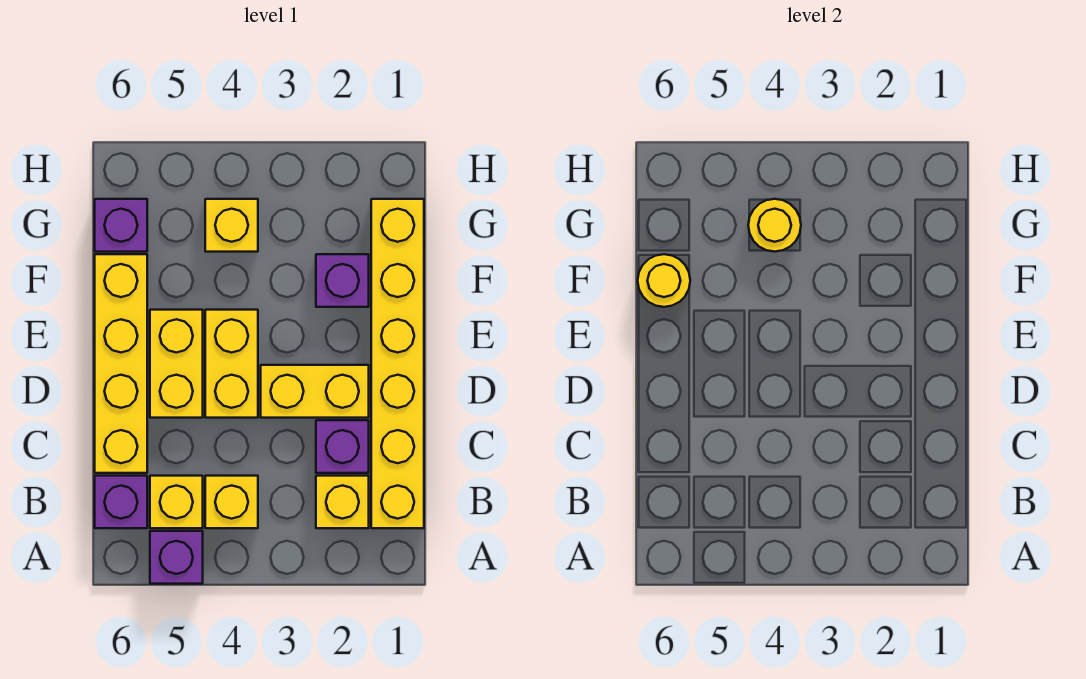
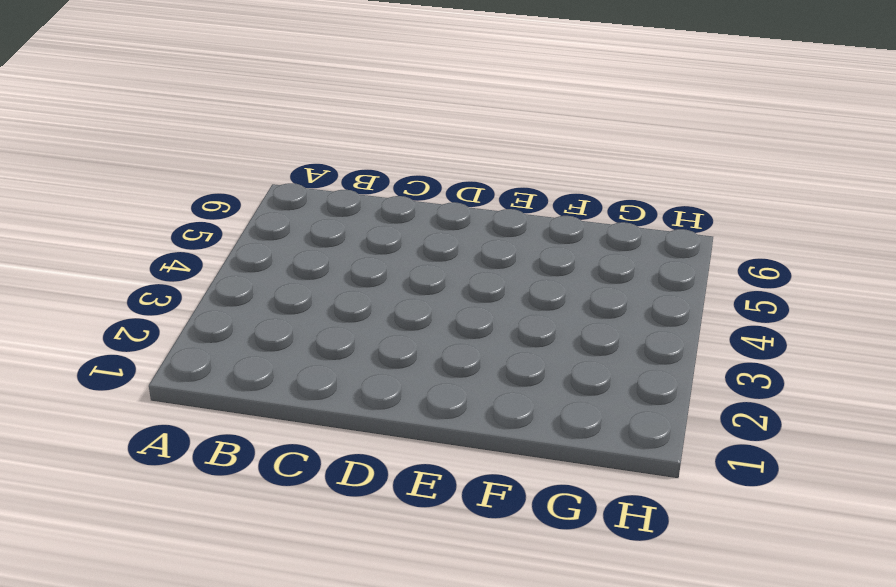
none -> purple brick A5 level 1
none -> yellow brick B1:G1 level 1
none -> yellow brick B2 level 1

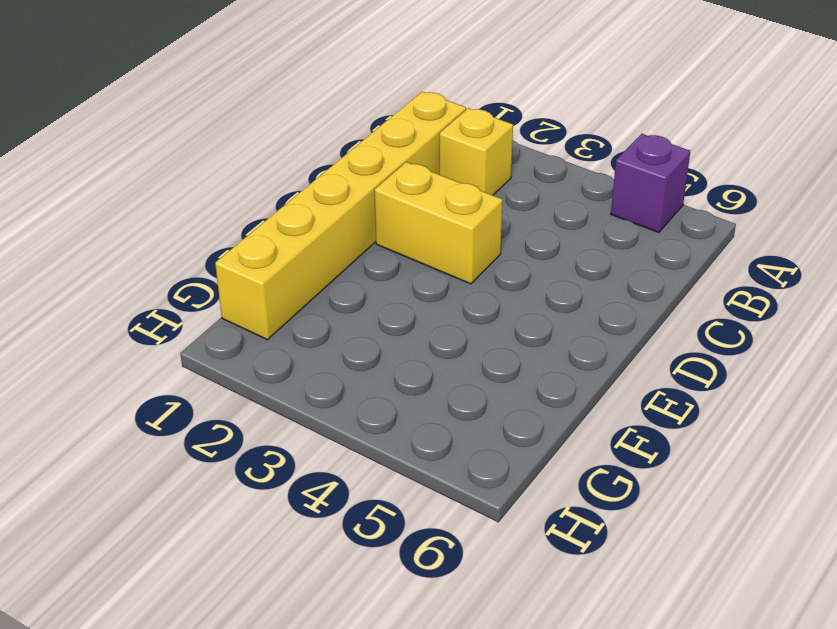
none -> yellow brick B4 level 1
none -> yellow brick B5 level 1
none -> purple brick B6 level 1

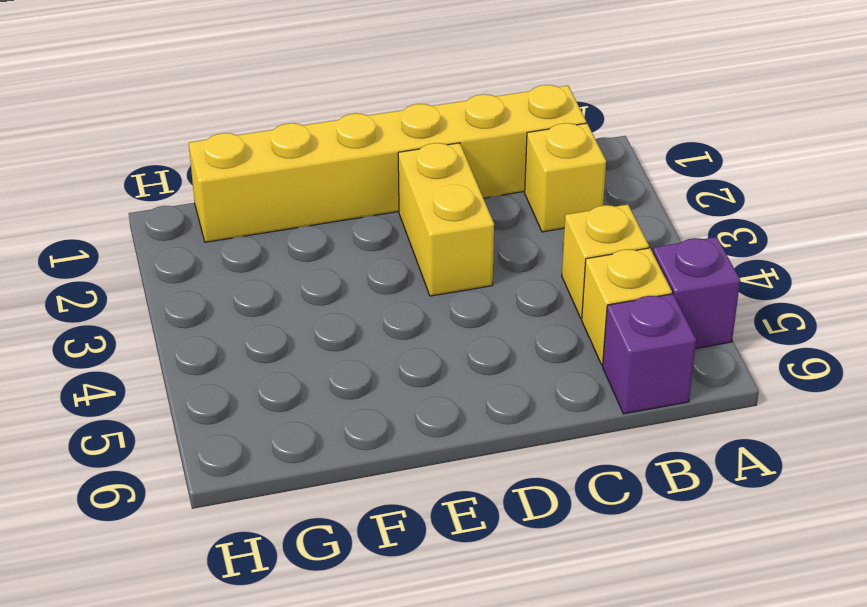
none -> purple brick C2 level 1
none -> yellow brick C6:F6 level 1
none -> yellow brick D4:E4 level 1

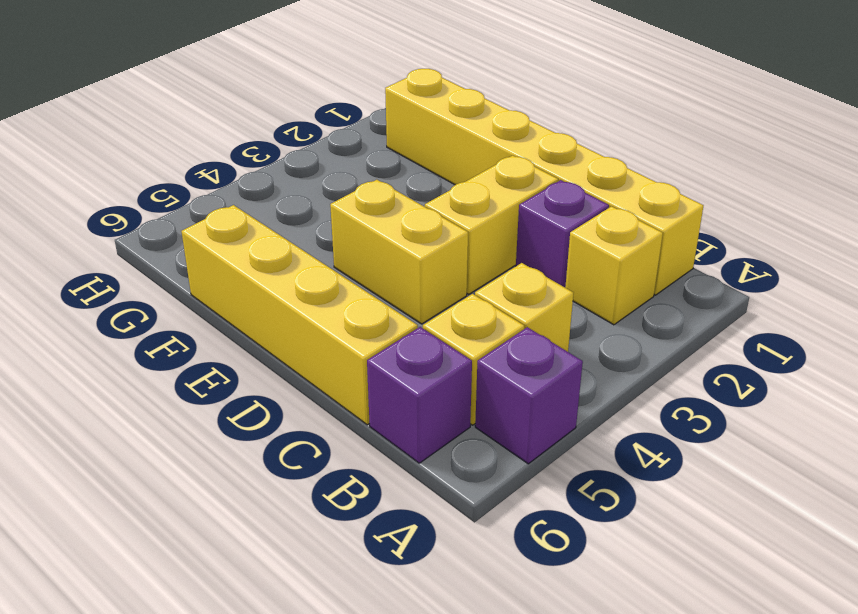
none -> yellow brick D5:E5 level 1
none -> purple brick F2 level 1
none -> yellow brick G4 level 1

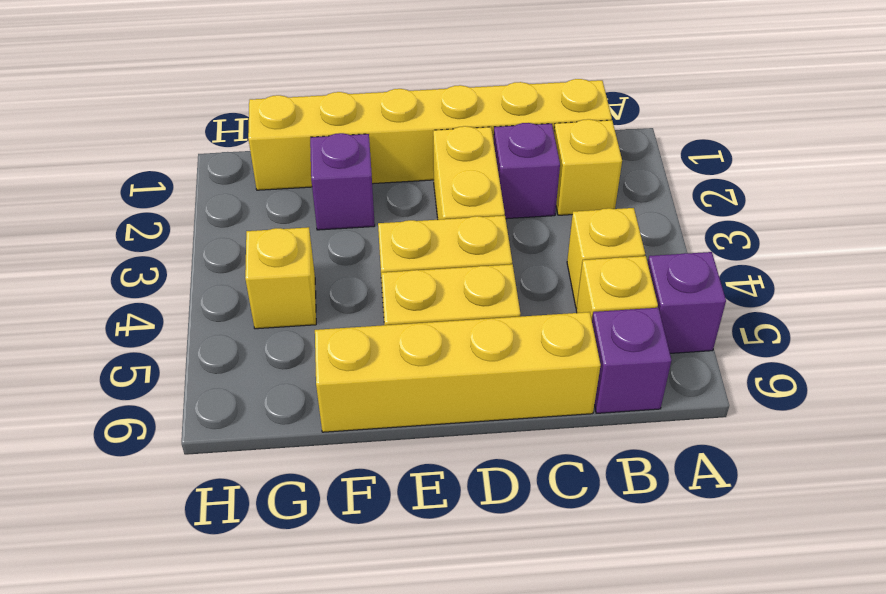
none -> purple brick G6 level 1
none -> yellow round brick F6 level 2
none -> yellow round brick G4 level 2

